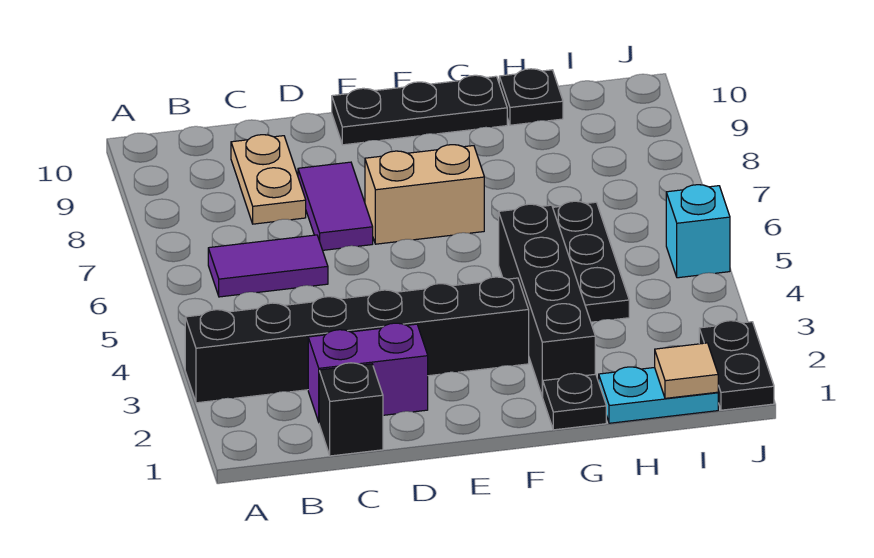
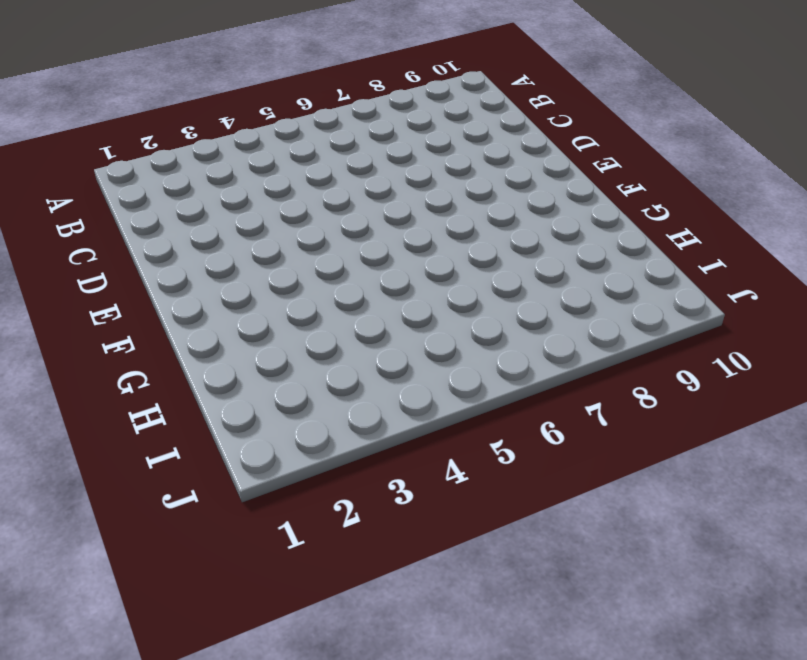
none -> black brick A3:F3 level 1
none -> purple tile B6:C6 level 1
none -> black brick C1 level 1

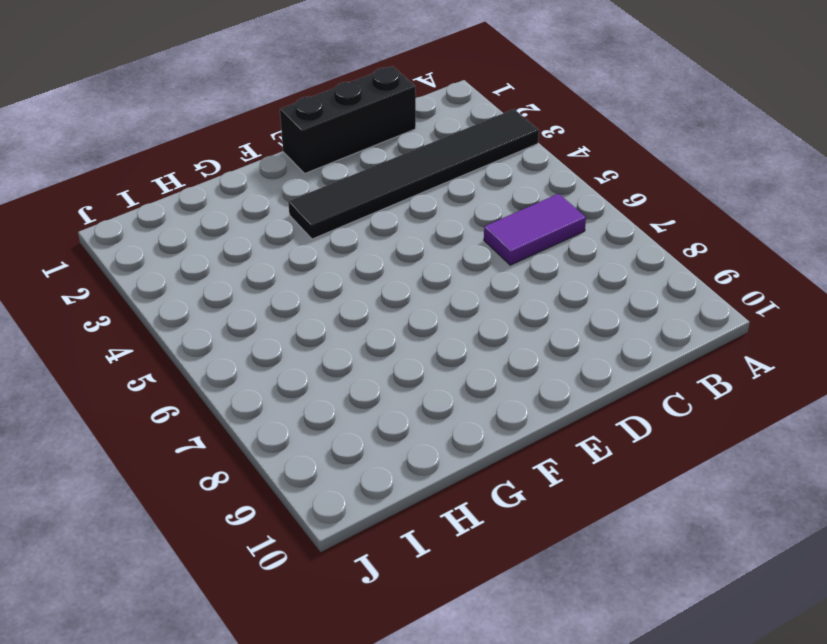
black tile A3:F3 level 1 -> black brick A3:F3 level 1
black brick C1:E1 level 1 -> black brick C1 level 1
none -> purple brick C2:D2 level 1
none -> tan plate C8:C9 level 1
none -> purple tile D7:D8 level 1

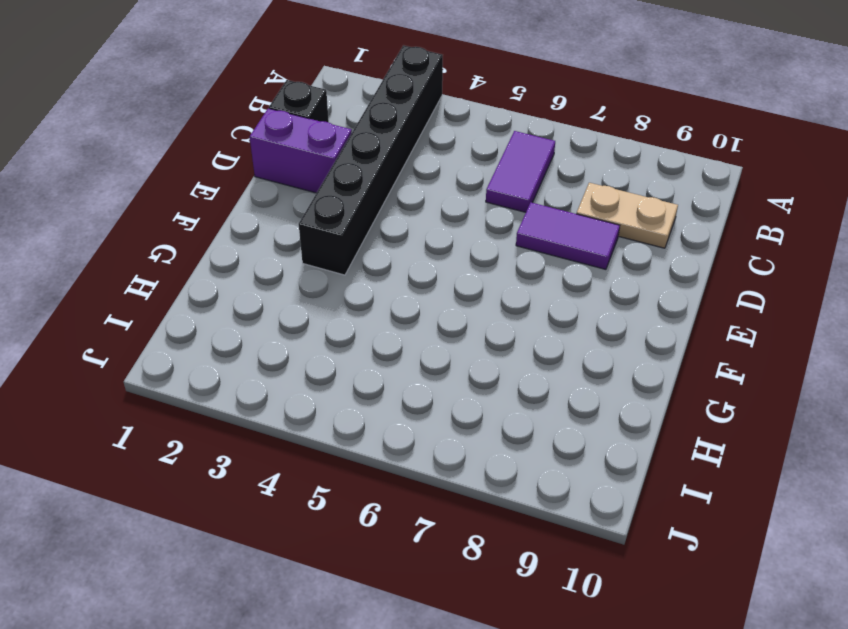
purple brick D1:D2 level 1 -> purple brick C2:D2 level 1
none -> tan brick E7:F7 level 1
none -> black plate E10:G10 level 1
none -> black plate G1 level 1

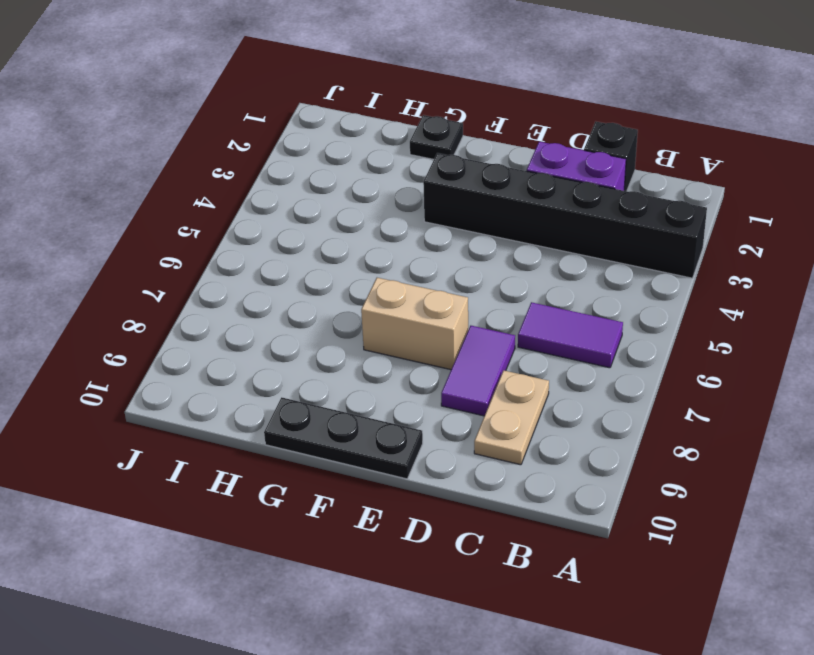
none -> black brick G2:G5 level 1
none -> cyan plate H1:I1 level 1
none -> black plate H4:H6 level 1

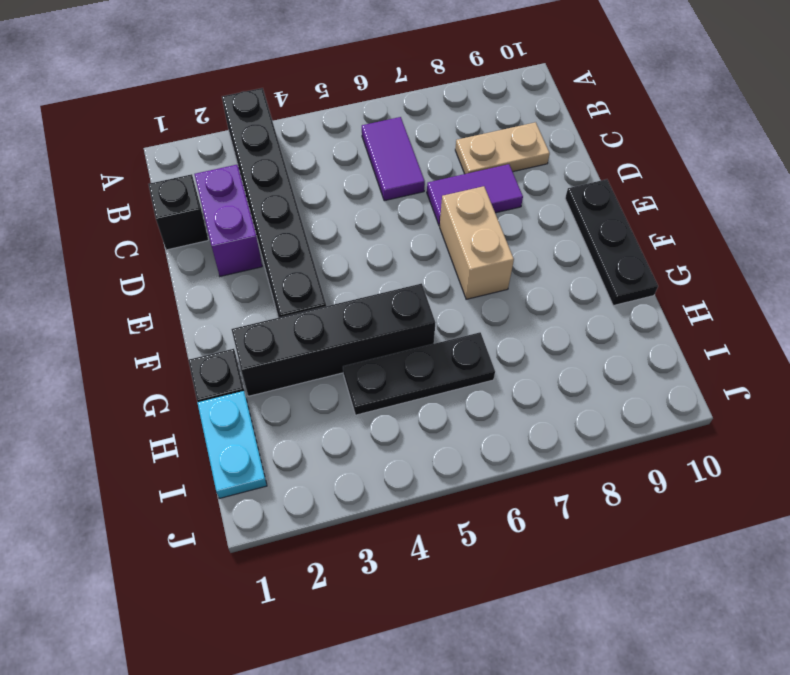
none -> black plate H10 level 1
none -> black plate J1:J2 level 1
none -> cyan brick J5 level 1

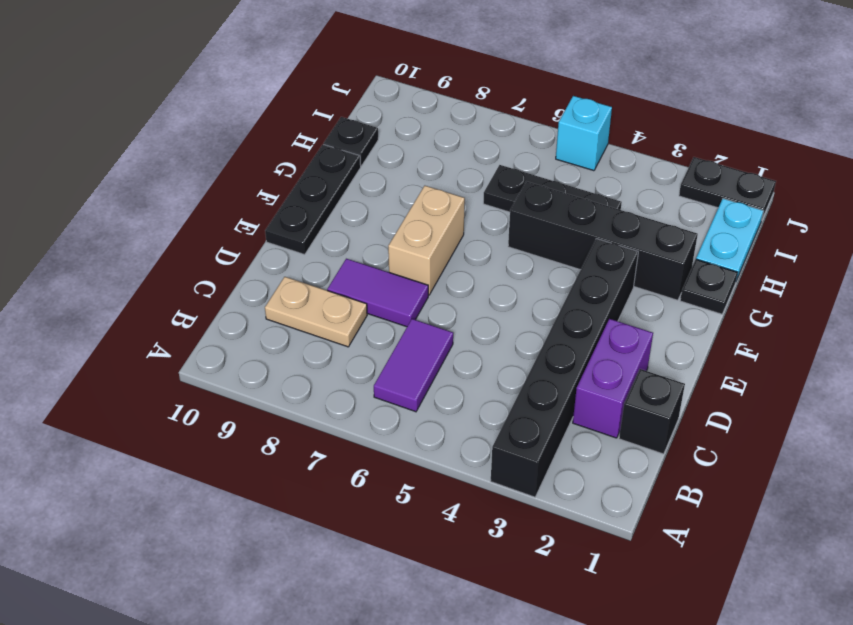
none -> tan tile I1 level 2

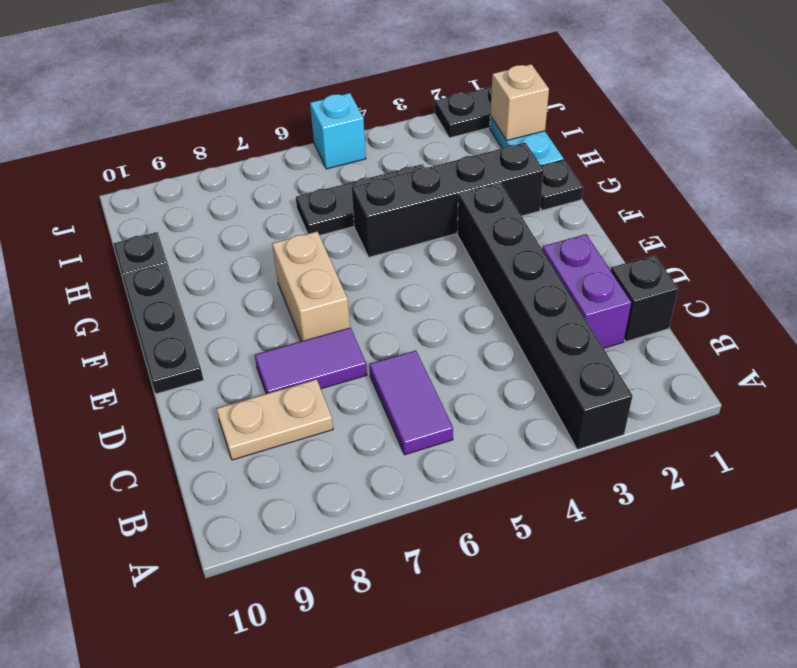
tan brick I1 level 2 -> tan tile I1 level 2

